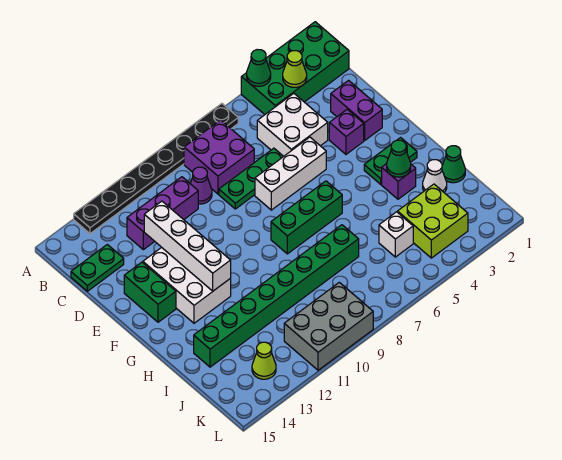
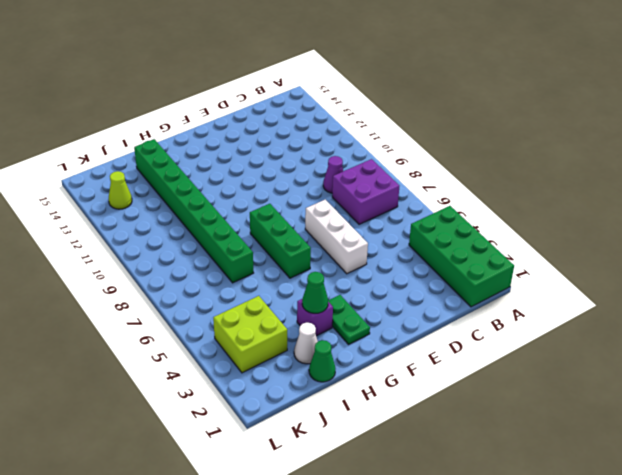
none -> black plate A6:A13 level 1
none -> white brick C4:D5 level 1
none -> purple brick C10:C12 level 1

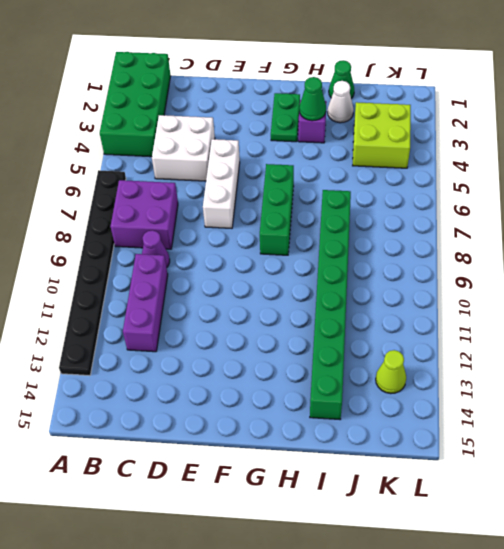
none -> green plate C14:C15 level 1
none -> purple brick D2:E2 level 1
none -> green plate D6:D8 level 1

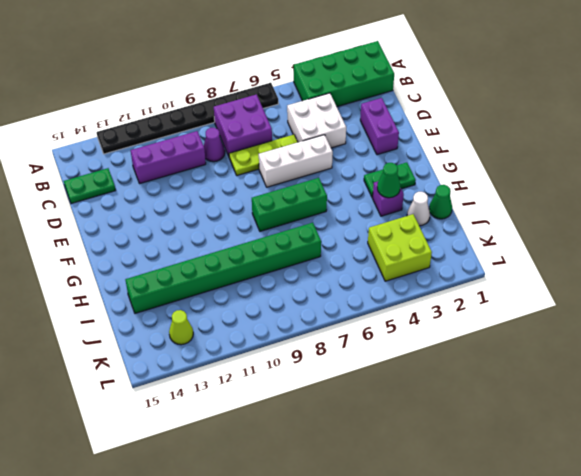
lime plate D6:D8 level 1 -> green plate D6:D8 level 1
none -> purple brick E3 level 1
none -> white brick E12:G13 level 1
none -> green brick E14:F14 level 1

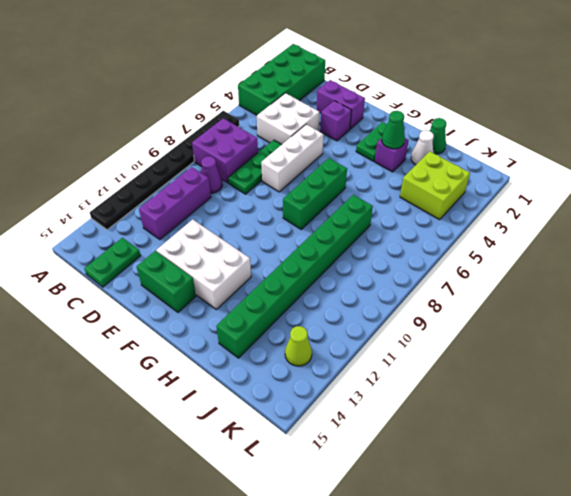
none -> white brick J5 level 1
none -> grey brick K9:L11 level 1
none -> green cone A4 level 2

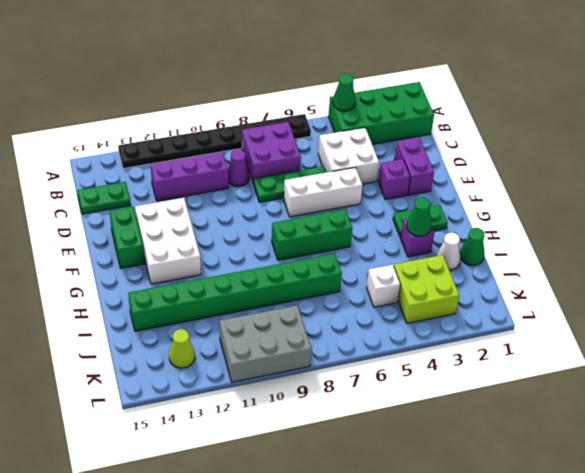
none -> lime cone B3 level 2
none -> white brick D12:G12 level 2

